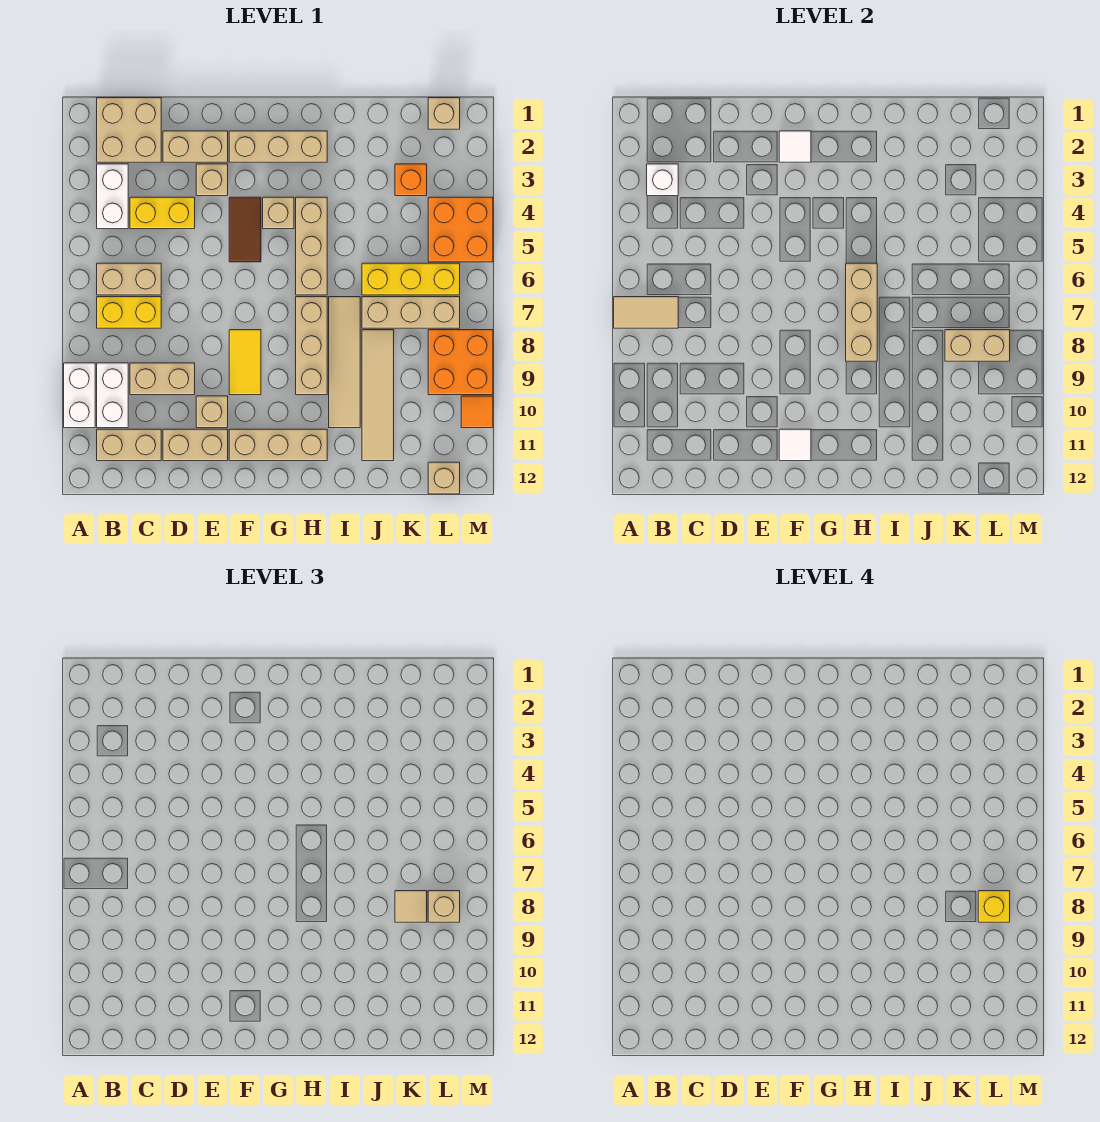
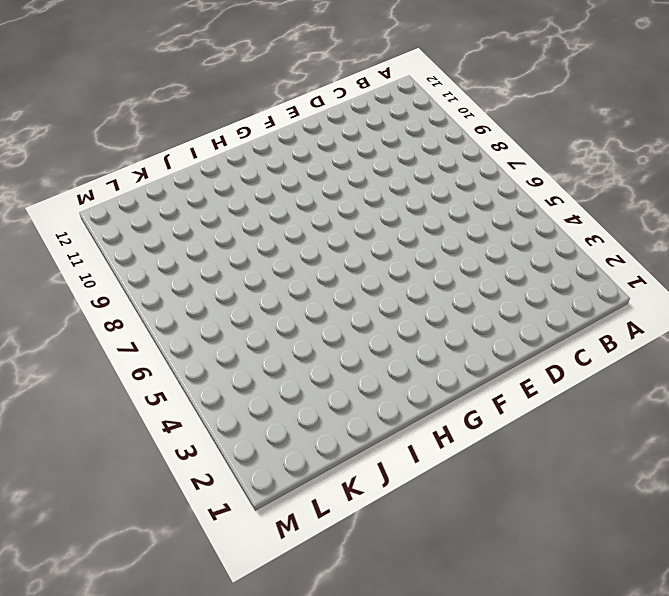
none -> white brick A9:A10 level 1
none -> tan brick B1:C2 level 1
none -> white brick B3:B4 level 1
none -> tan brick B6:C6 level 1

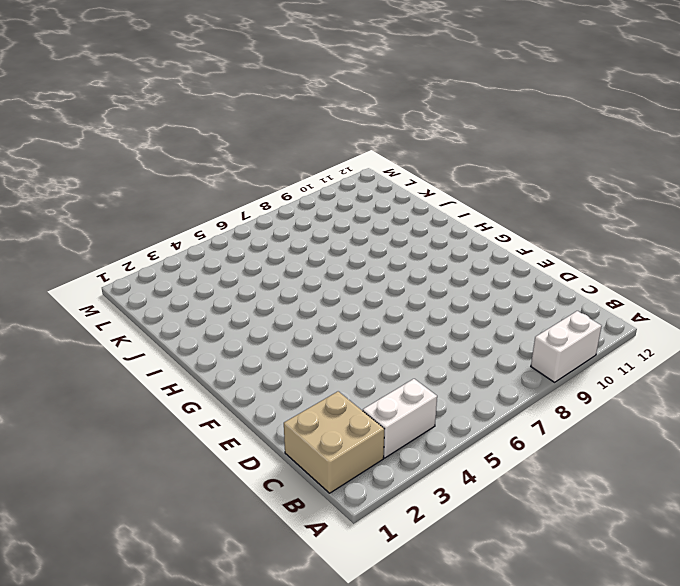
none -> tan brick B6:C6 level 1
none -> yellow brick B7:C7 level 1
none -> white brick B9:B10 level 1
none -> tan brick B11:C11 level 1

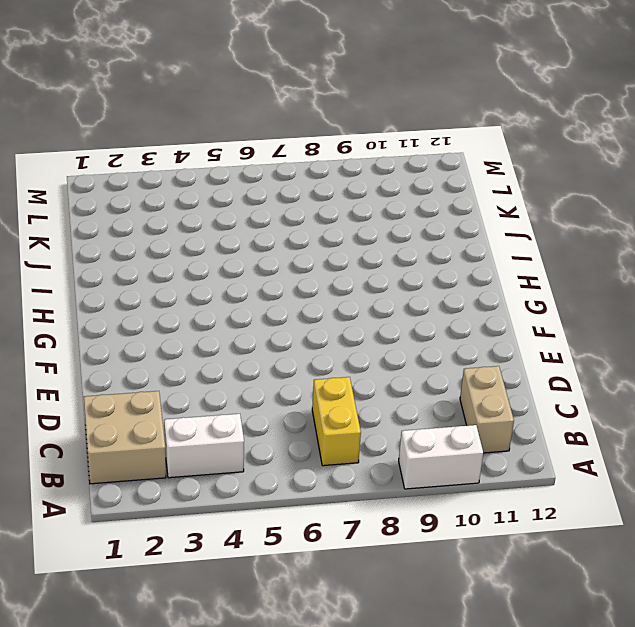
none -> tan brick B6:C6 level 1
none -> white brick B9:B10 level 1
none -> yellow brick C4:D4 level 1
none -> tan brick C9:D9 level 1

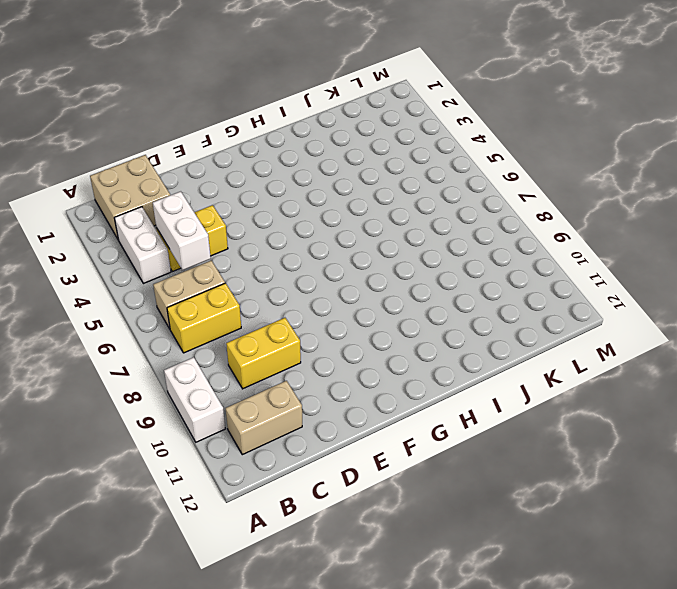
white brick C4:C5 level 2 -> white brick B9:B10 level 1
yellow brick C9:D9 level 1 -> tan brick C9:D9 level 1
none -> tan brick D2:E2 level 1
none -> tan brick D11:E11 level 1
none -> tan brick E3 level 1
none -> tan brick E10 level 1

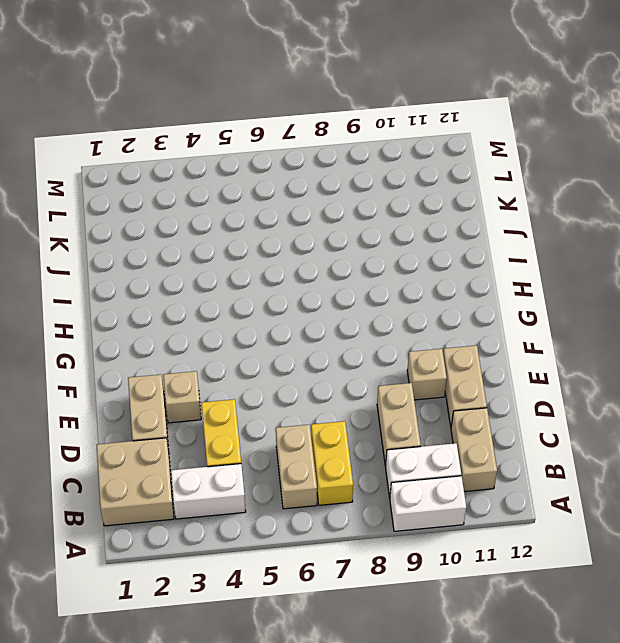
none -> tan brick F2:H2 level 1
none -> brown tile F4:F5 level 1
none -> yellow tile F8:F9 level 1
none -> tan brick F11:H11 level 1

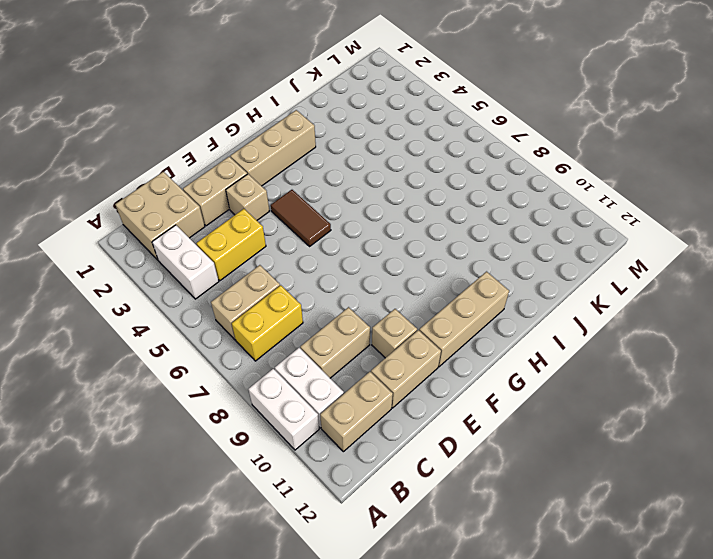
none -> yellow tile F8:F9 level 1
none -> tan brick G4 level 1
none -> tan brick H4:H6 level 1
none -> tan brick H7:H9 level 1

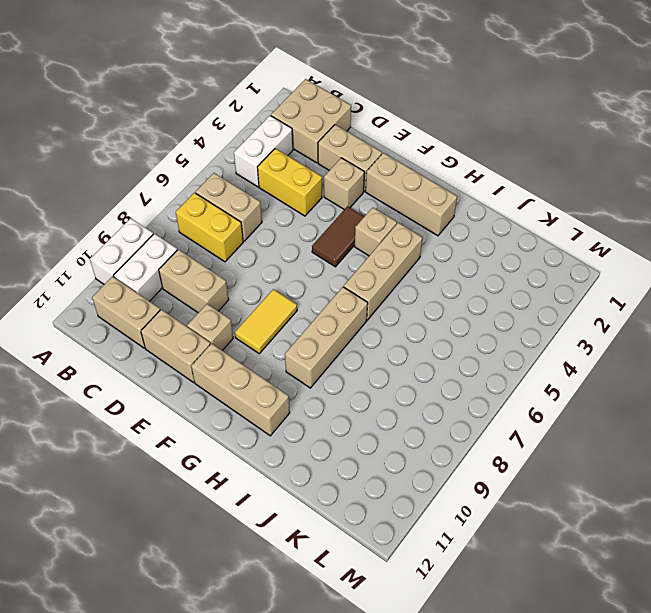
none -> tan tile I7:I10 level 1
none -> yellow brick J6:L6 level 1
none -> tan brick J7:L7 level 1
none -> tan tile J8:J11 level 1

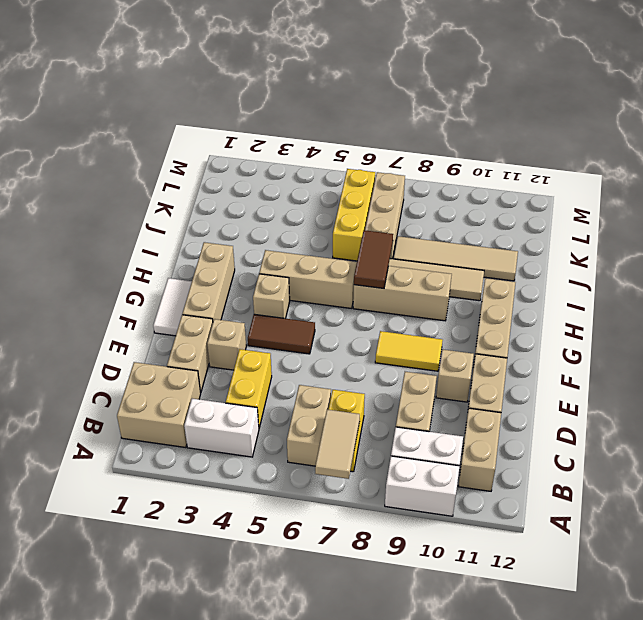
white tile F1:G1 level 1 -> none
brown tile H7:I7 level 2 -> tan brick H6:H8 level 2
none -> orange brick K3 level 1
none -> tan brick L1 level 1
none -> orange brick L4:M5 level 1
none -> orange brick L8:M9 level 1

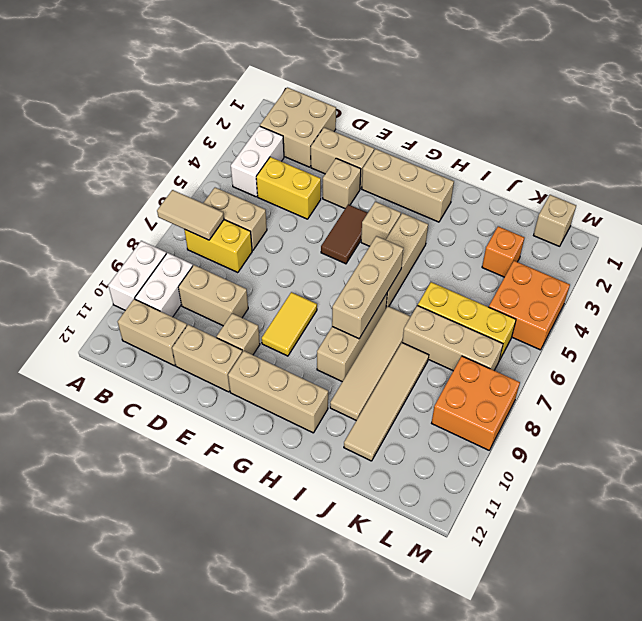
none -> tan brick L12 level 1
none -> orange tile M10 level 1
none -> white brick B3 level 2
none -> white tile F2 level 2

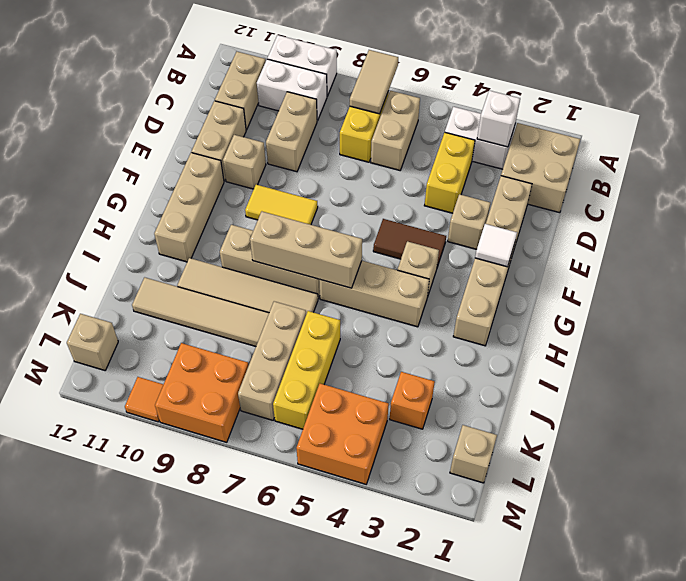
none -> white tile F11 level 2
none -> tan brick K8:L8 level 2
none -> tan tile K8 level 3
none -> tan brick L8 level 3

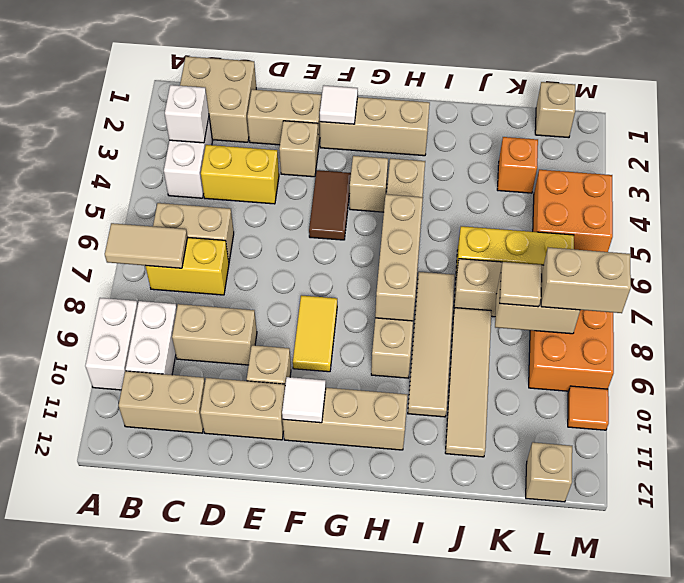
tan brick L8:M8 level 3 -> tan brick L8 level 3
none -> yellow brick L8 level 4

